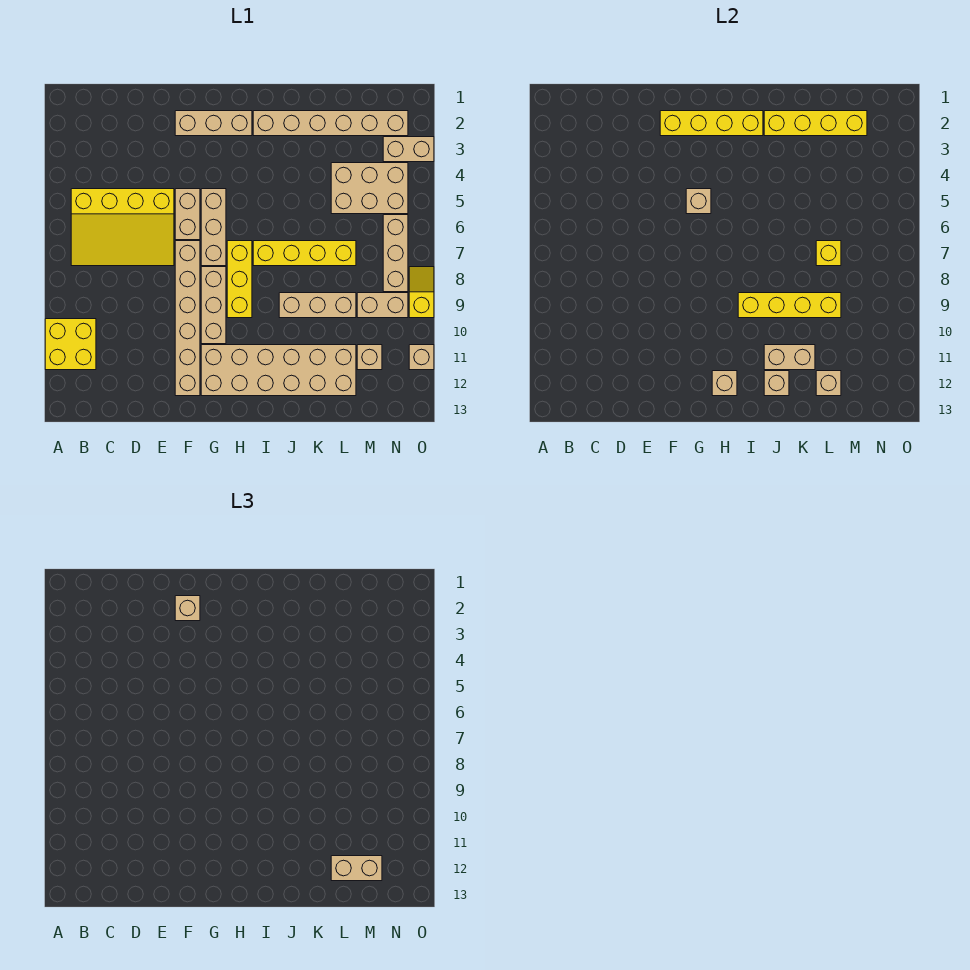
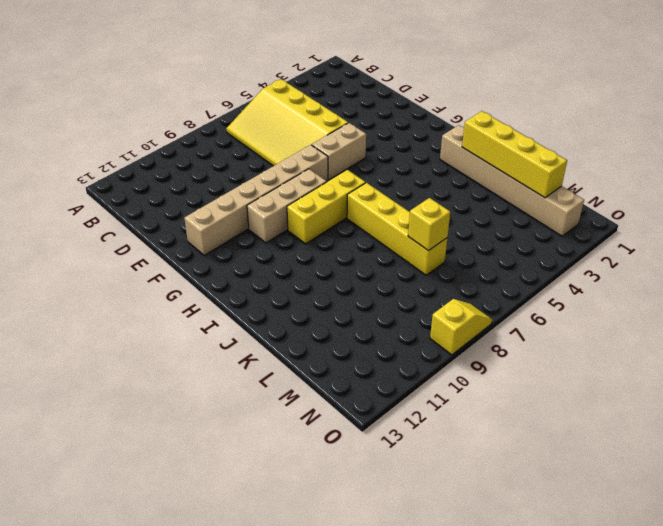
none -> yellow brick A10:B11 level 1
none -> tan brick F2:H2 level 1
none -> tan brick G5:G7 level 1
none -> tan brick G11:L12 level 1

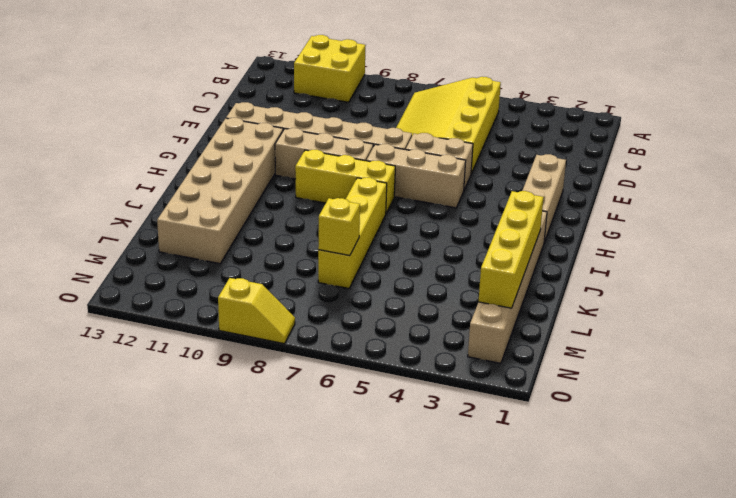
none -> tan brick J9:L9 level 1
none -> tan brick L4:N5 level 1
none -> tan brick M9:N9 level 1
none -> tan brick M11 level 1

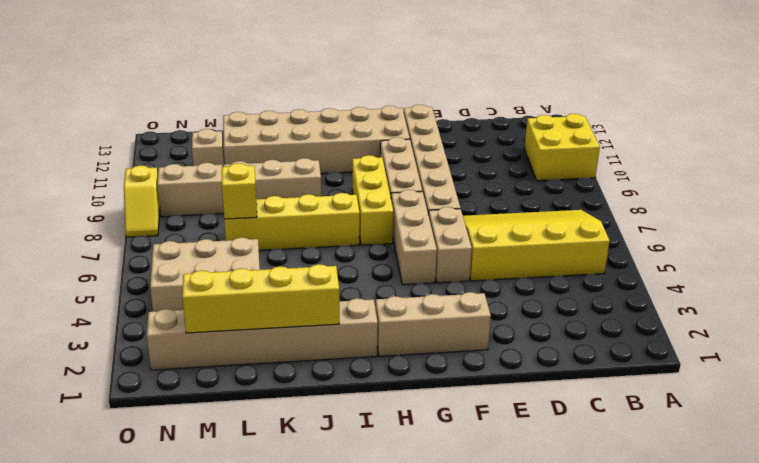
none -> tan brick N3:O3 level 1
none -> tan brick N6:N8 level 1
none -> tan brick O11 level 1
none -> yellow brick F2:I2 level 2

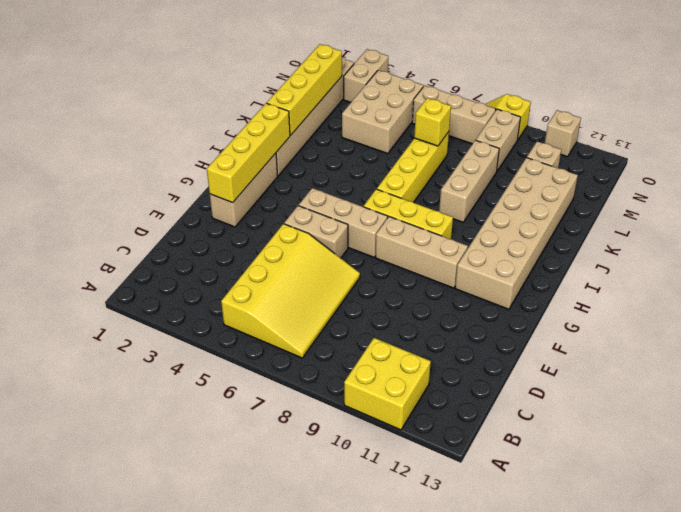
none -> tan brick F7:F12 level 1
none -> tan brick G5 level 2
none -> tan brick H12 level 2
none -> yellow brick I9:L9 level 2

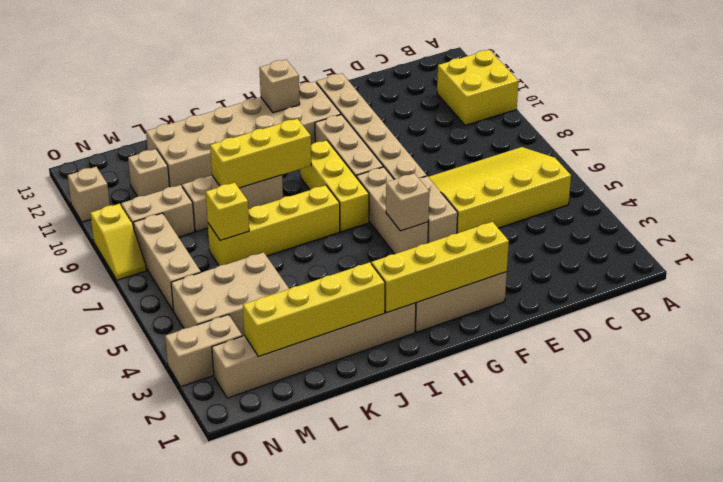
yellow brick I9:K9 level 2 -> yellow brick I9:L9 level 2
none -> tan brick J11:K11 level 2
none -> tan brick J12 level 2
none -> tan brick L12 level 2
none -> tan brick F2 level 3

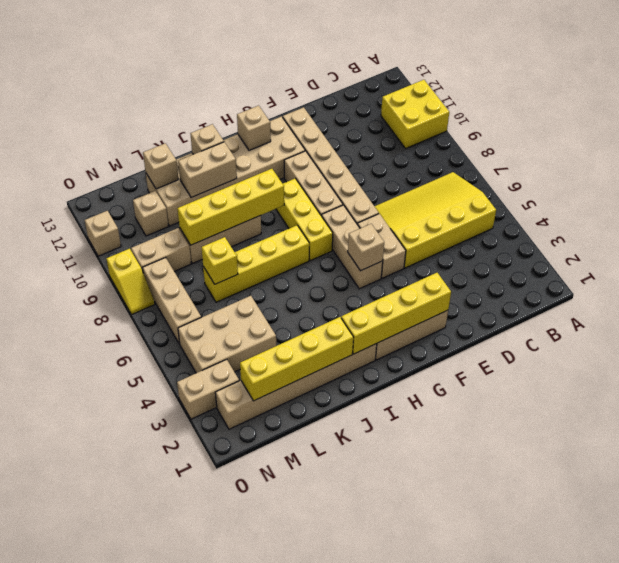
none -> tan brick F2 level 3
none -> tan brick L12:M12 level 3

